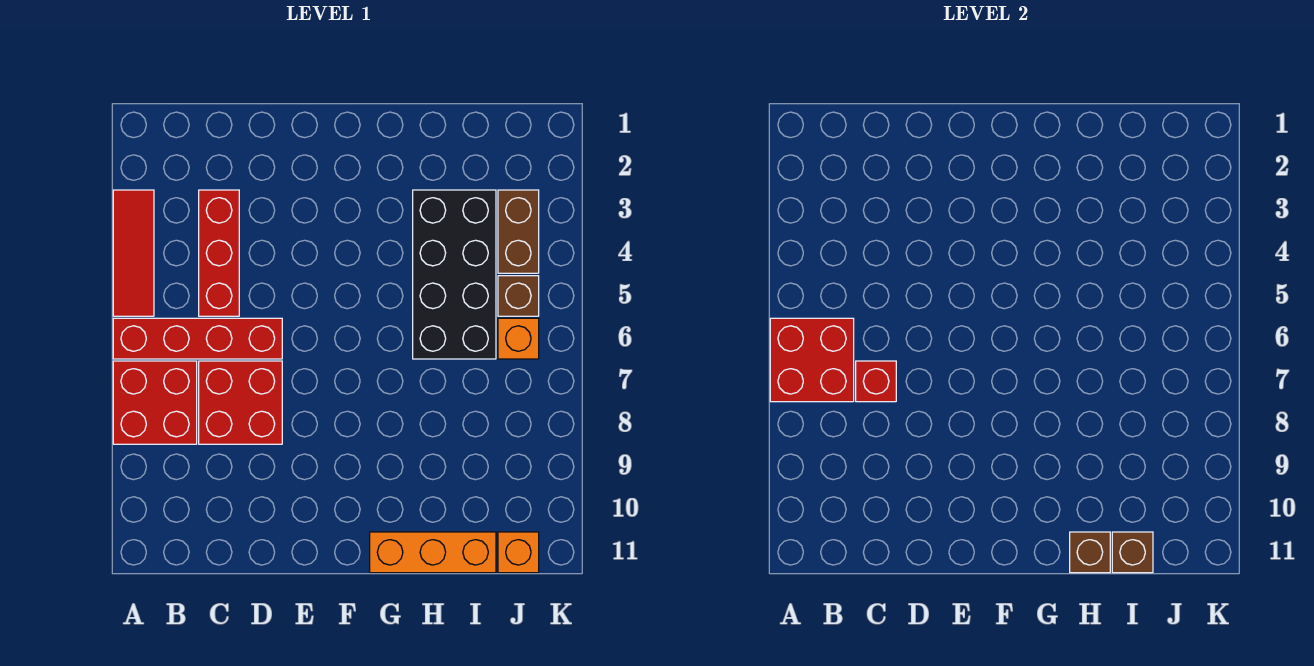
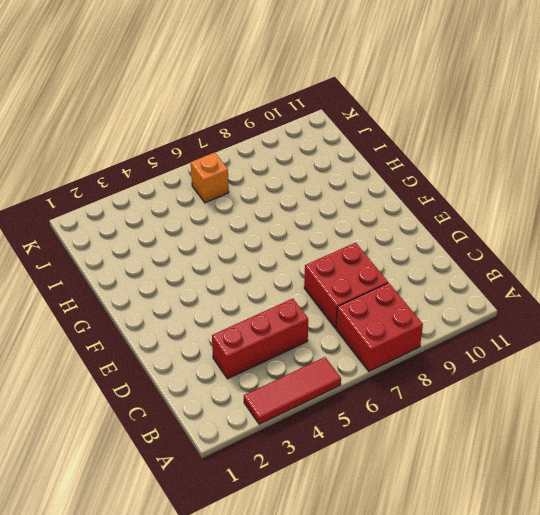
none -> red brick A6:D6 level 1
none -> orange brick G11:I11 level 1
none -> black brick H3:I6 level 1

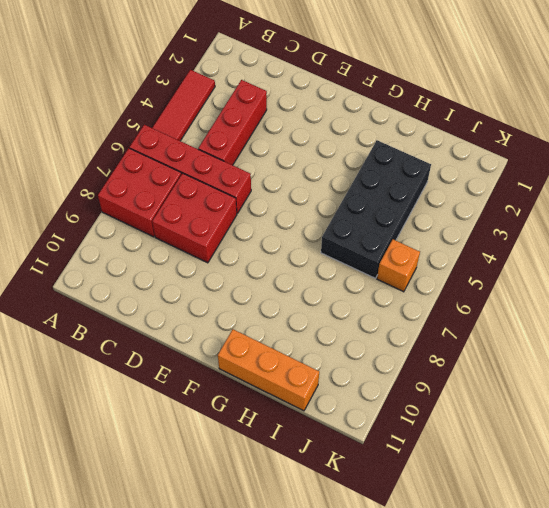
none -> brown brick J3:J4 level 1
none -> brown brick J5 level 1
none -> orange brick J11 level 1

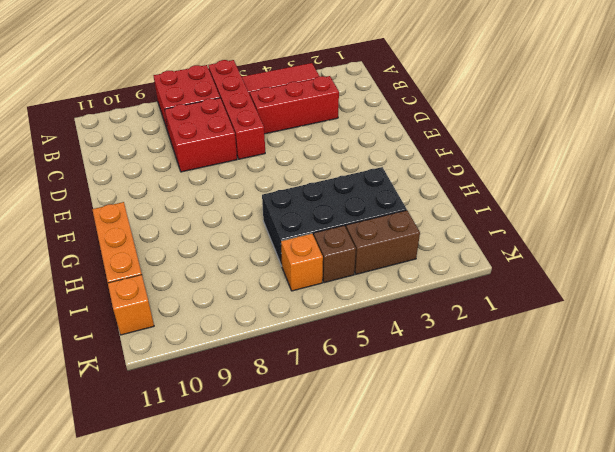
none -> red brick A6:B7 level 2
none -> red brick C7 level 2
none -> brown brick H11 level 2

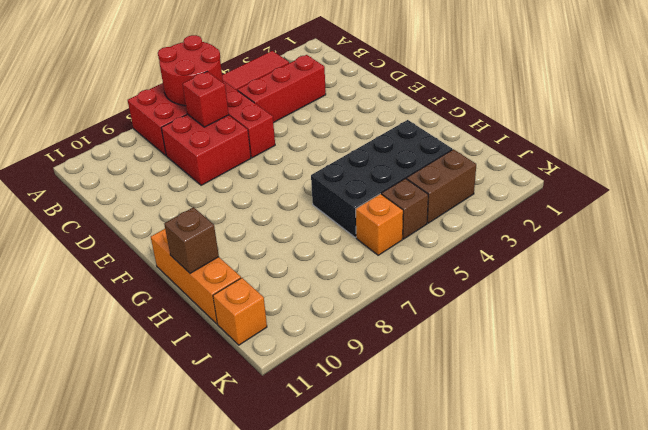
red round brick A6:B7 level 2 -> red brick A6:B7 level 2
none -> brown brick I11 level 2

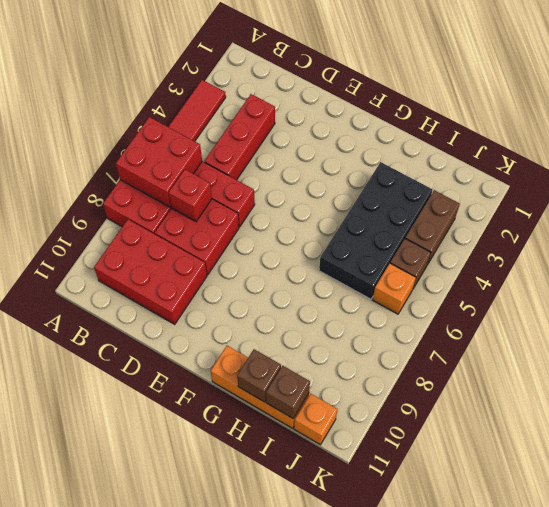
red brick B9:D10 level 1 -> none

